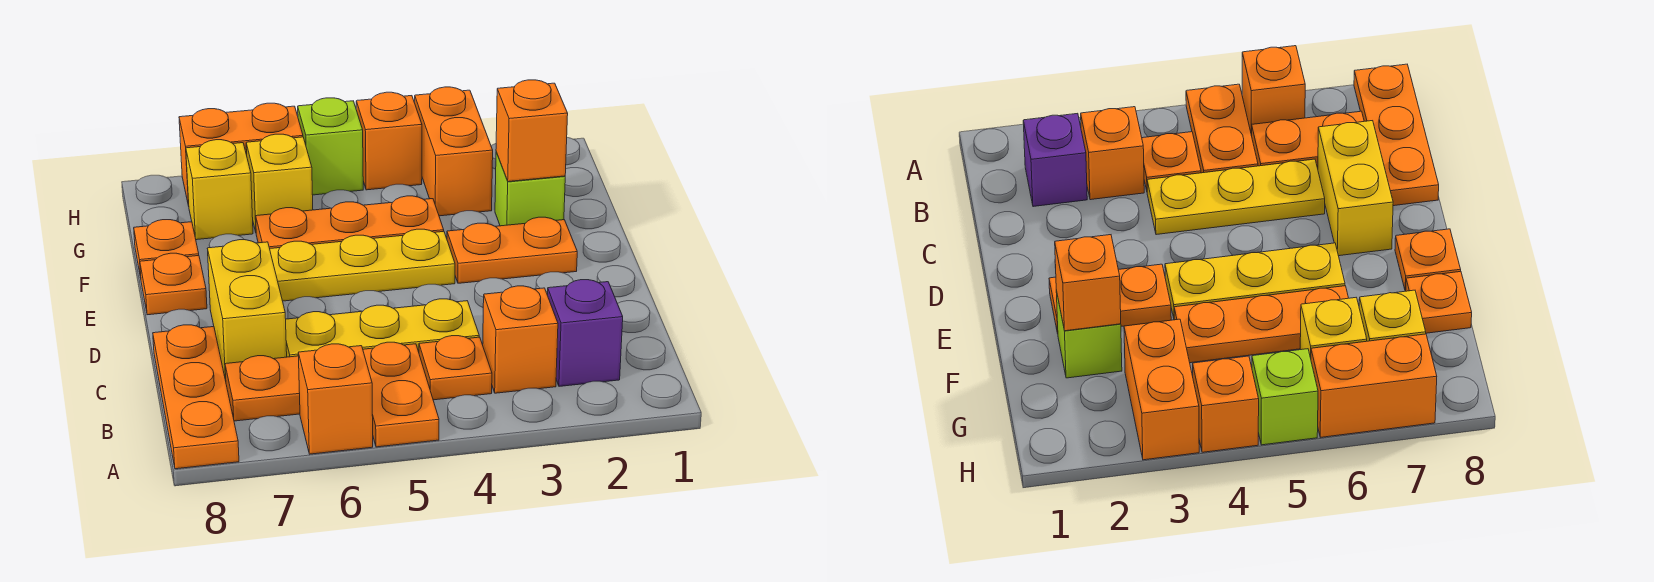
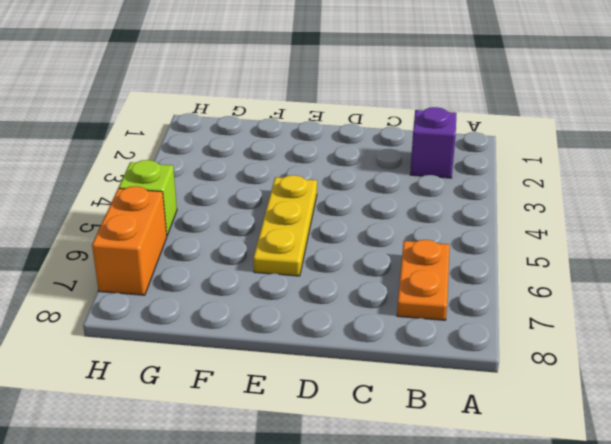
none -> orange plate A5:B5 level 1
none -> orange brick A6 level 1
none -> orange plate A8:C8 level 1

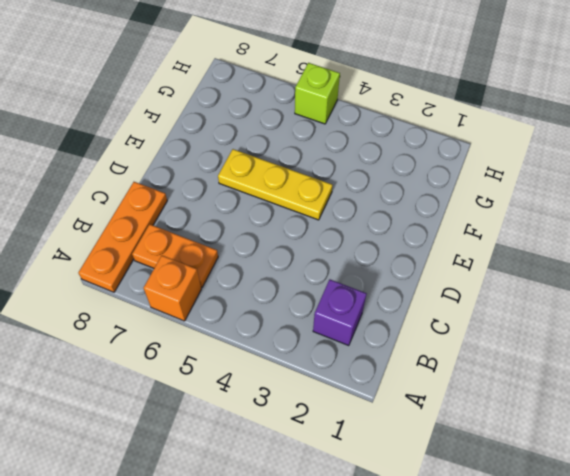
none -> orange plate A5:B5 level 1
none -> orange brick B3 level 1
none -> orange plate B4 level 1

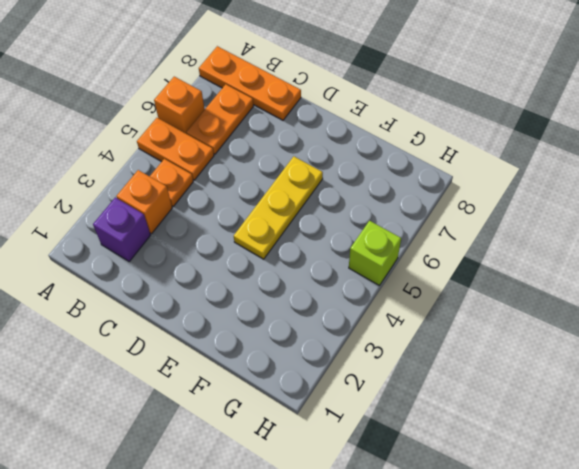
none -> yellow plate C4:C6 level 1
none -> yellow brick C7:D7 level 1
none -> orange plate E2:E3 level 1

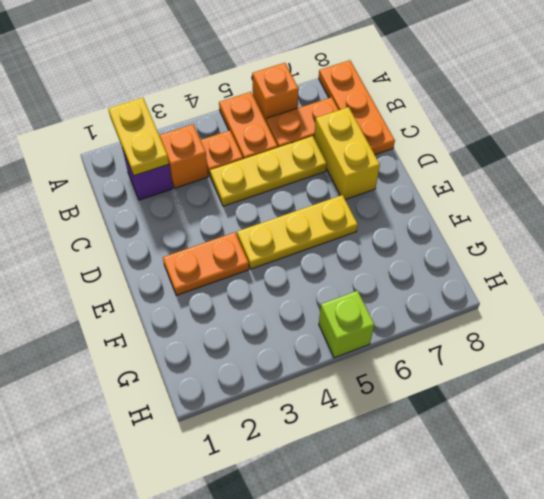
yellow plate A2:B2 level 2 -> none
none -> orange plate E8 level 1
none -> lime brick F2 level 1
none -> orange plate F4:F6 level 1

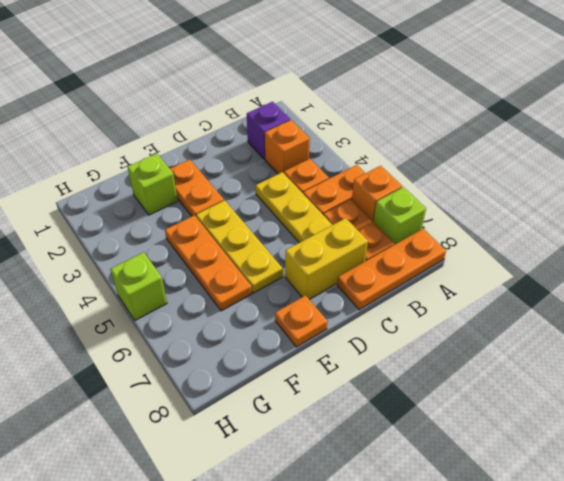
lime brick A7 level 1 -> none
none -> orange plate F8 level 1
none -> orange brick G3:H3 level 1
none -> yellow brick G6 level 1

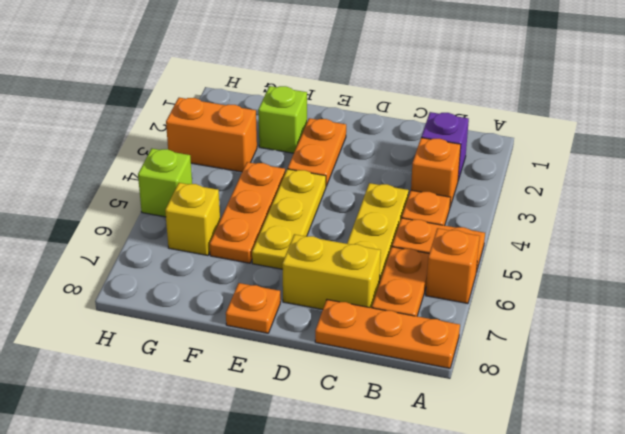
none -> orange plate F8 level 1
none -> yellow brick G7 level 1
none -> orange brick H4 level 1

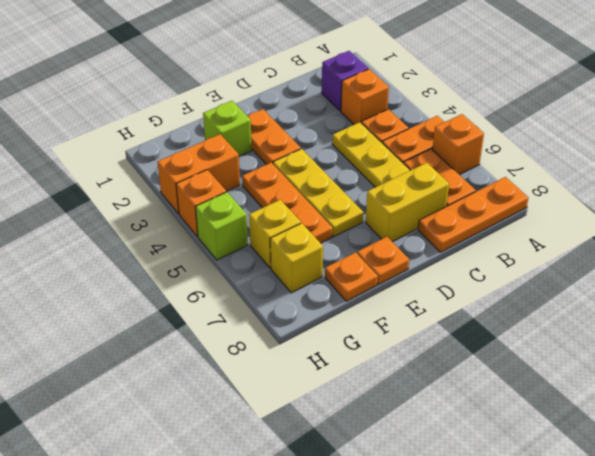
none -> orange brick H6:H7 level 1
none -> orange brick F2 level 2

